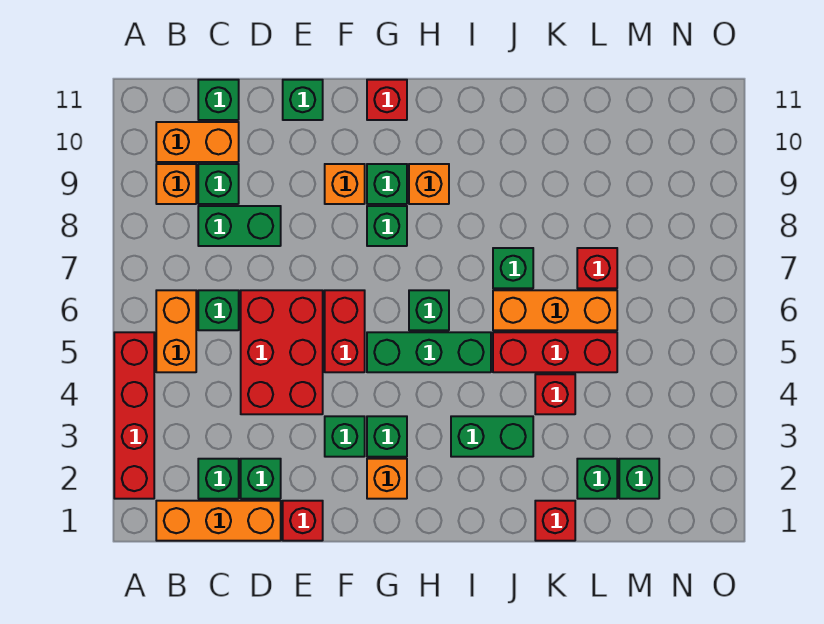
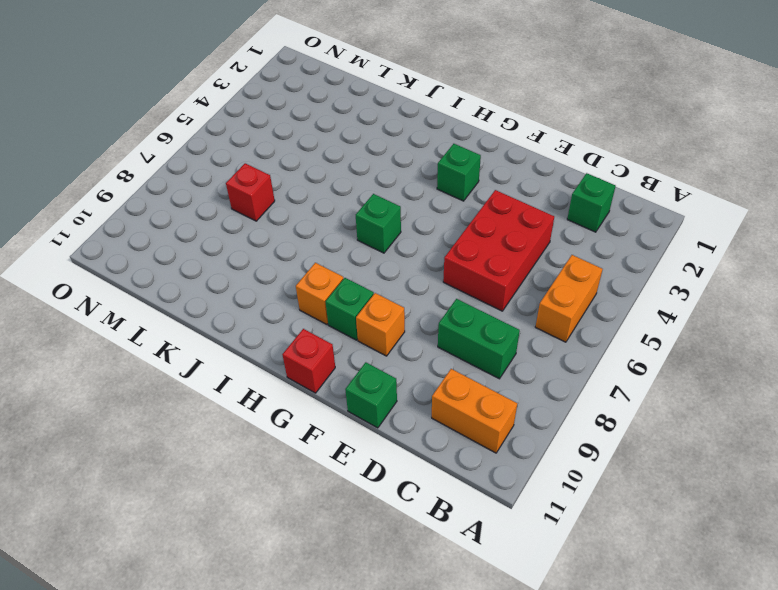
none -> red brick A2:A5 level 1
none -> orange brick B1:D1 level 1
none -> orange brick B9 level 1
none -> green brick C6 level 1

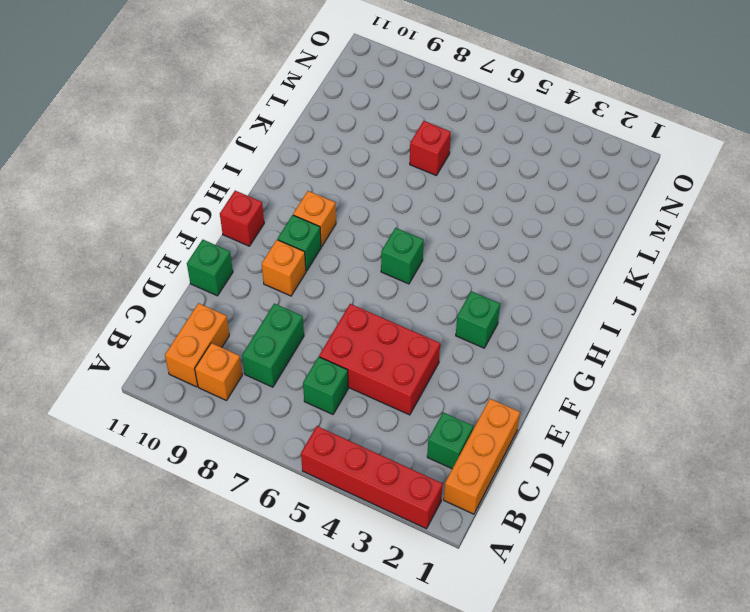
none -> orange brick B5:B6 level 1
none -> green brick C9 level 1
none -> green brick C11 level 1
none -> green brick D2 level 1

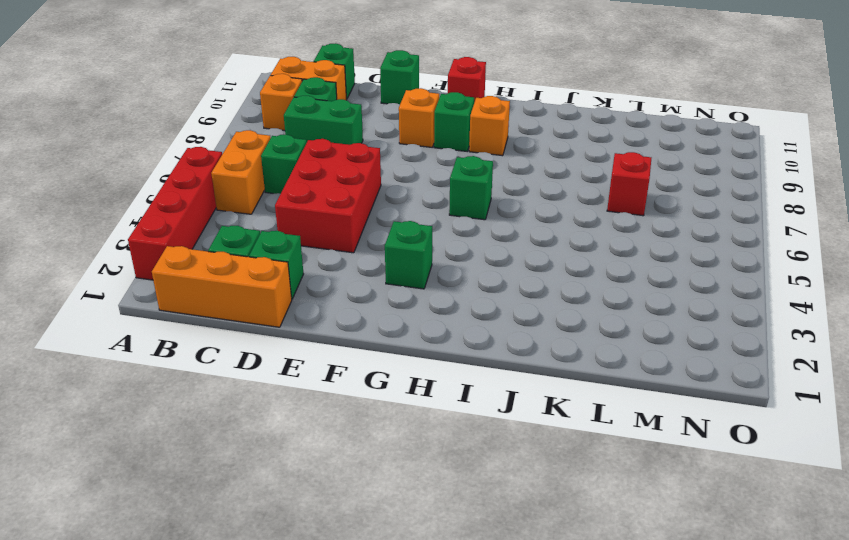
none -> red brick E1 level 1
none -> green brick F3 level 1
none -> red brick F5:F6 level 1
none -> orange brick G2 level 1

